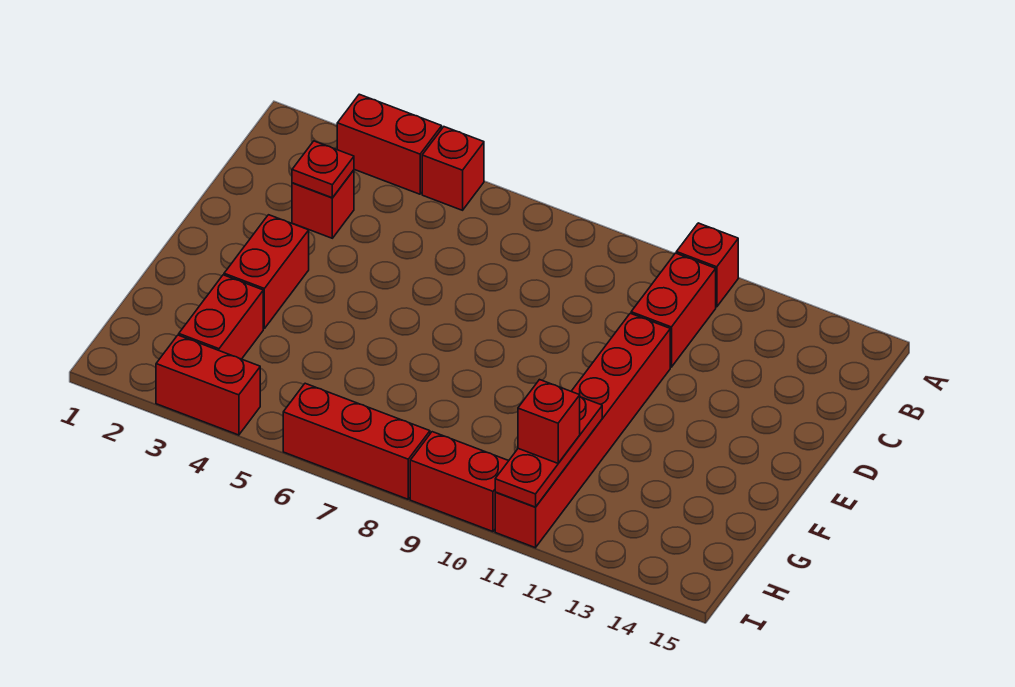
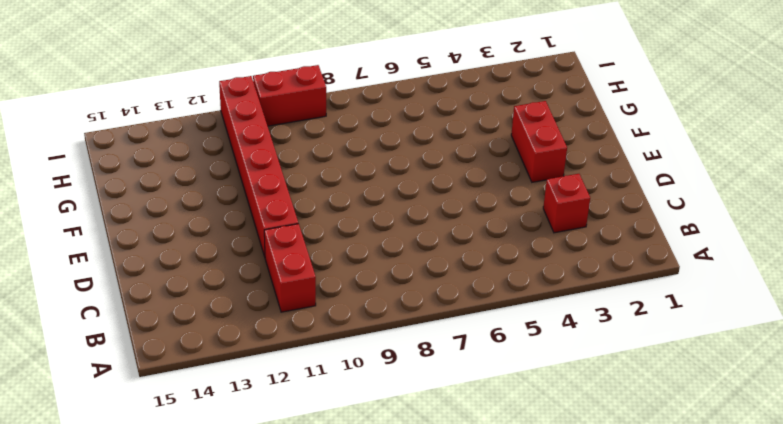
none -> red brick A3:A4 level 1
none -> red brick A5 level 1
none -> red brick A11 level 1

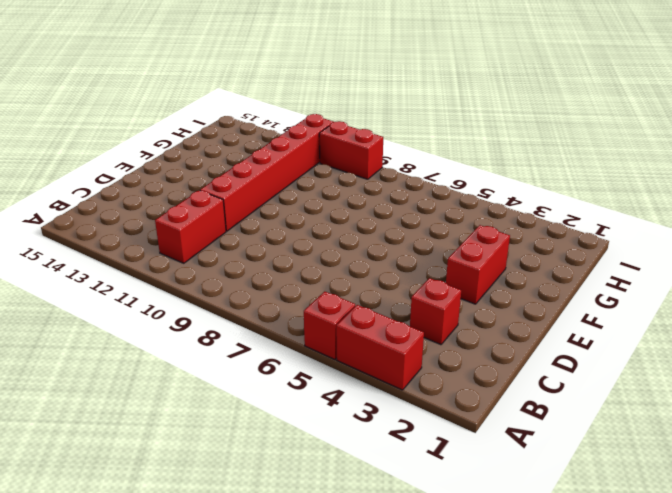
none -> red brick A11 level 1
none -> red brick G3:H3 level 1
none -> red brick I3:I4 level 1

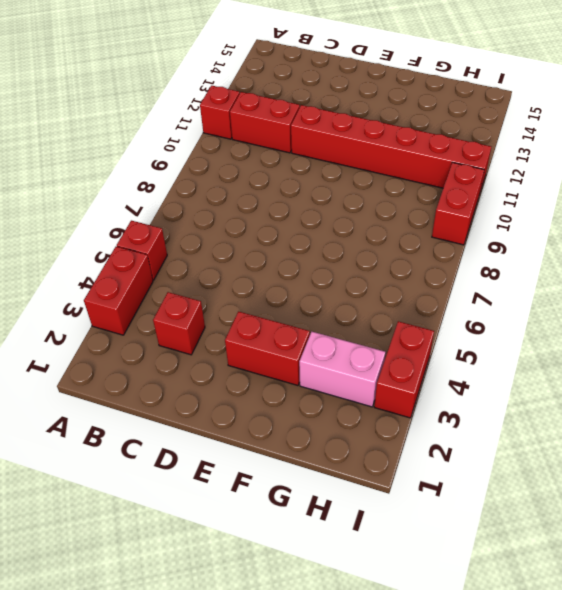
pink brick G3:H3 level 1 -> red brick G3:H3 level 1
none -> red brick I6:I8 level 1
none -> red plate C3 level 2
none -> red plate G11:I11 level 2

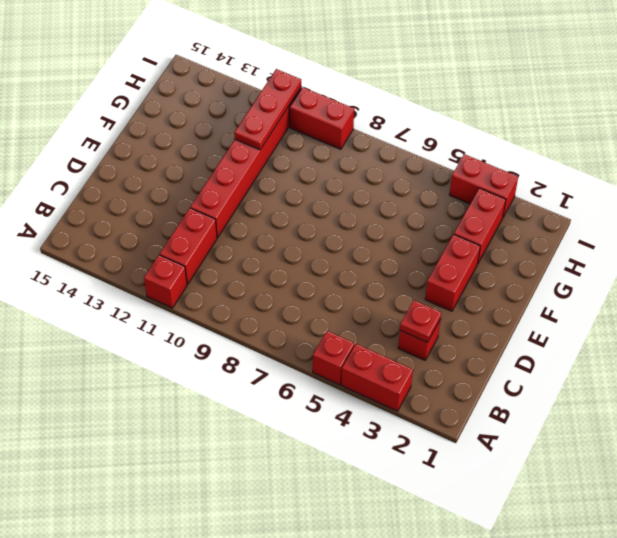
none -> red brick I6:I8 level 1
none -> red brick H11 level 3

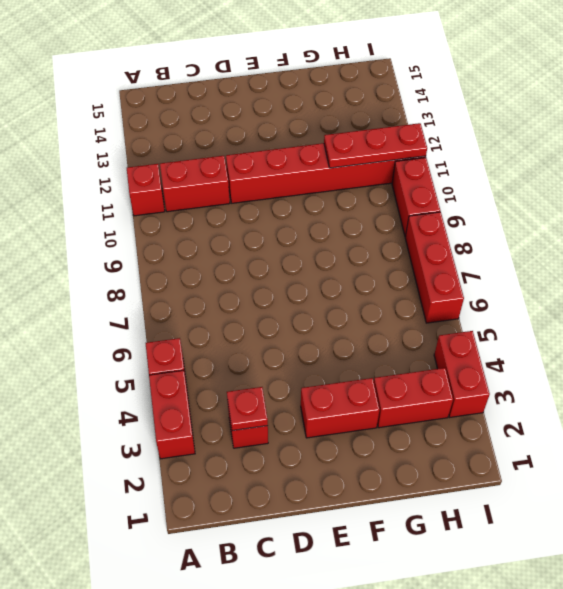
none -> red brick H11 level 3

